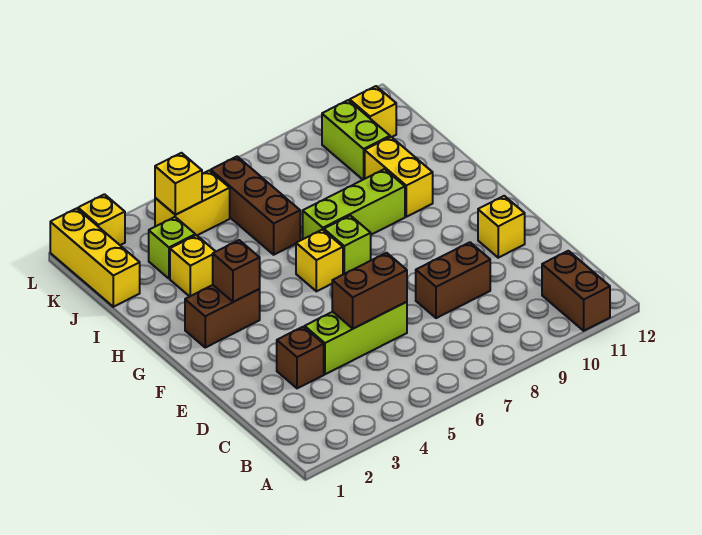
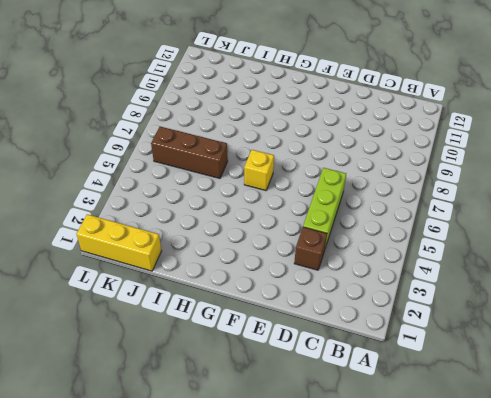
none -> brown brick A11:B11 level 1
none -> brown brick D8:D9 level 1
none -> yellow brick E11 level 1

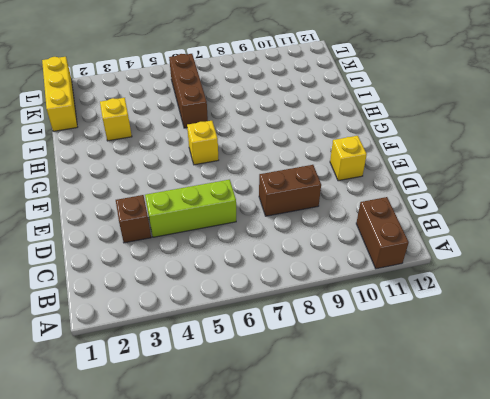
none -> brown brick G2:G3 level 1
none -> lime brick G7 level 1
none -> lime brick H7:H9 level 1

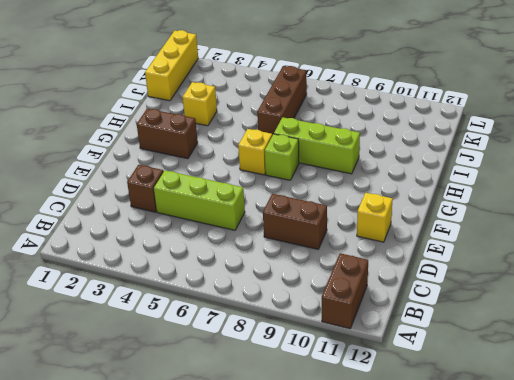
none -> yellow brick H10:I10 level 1
none -> lime brick J3 level 1
none -> lime brick J10:K10 level 1

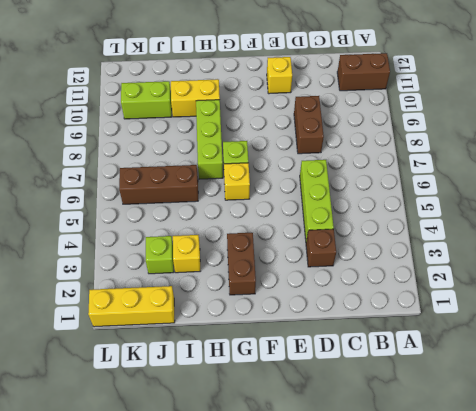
none -> yellow brick K4:K5 level 1
none -> yellow brick K11 level 1
none -> yellow brick L2 level 1

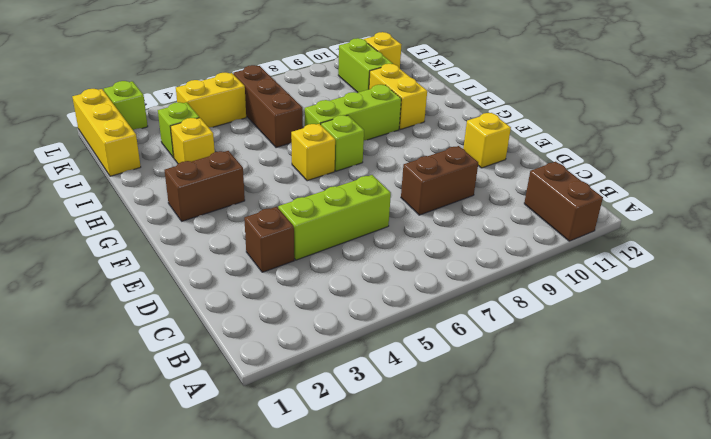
lime brick L2 level 1 -> yellow brick L2 level 1
none -> brown brick D5:D6 level 2
none -> brown brick G3 level 2
none -> yellow brick K4 level 2

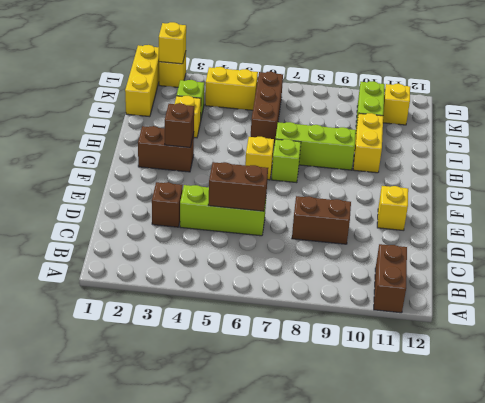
yellow brick L2 level 2 -> yellow brick K4 level 2

